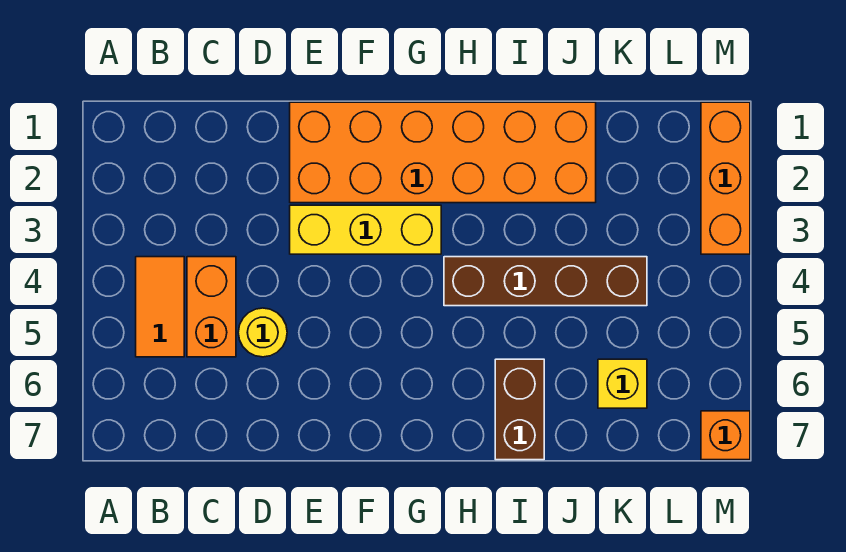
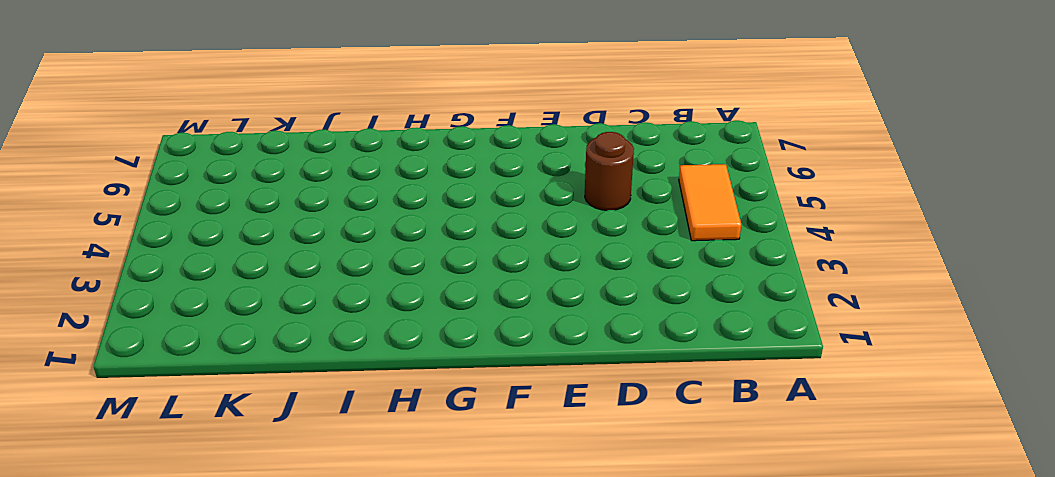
brown round brick D5 level 1 -> yellow round brick D5 level 1
none -> orange brick C4:C5 level 1
none -> orange brick E1:J2 level 1

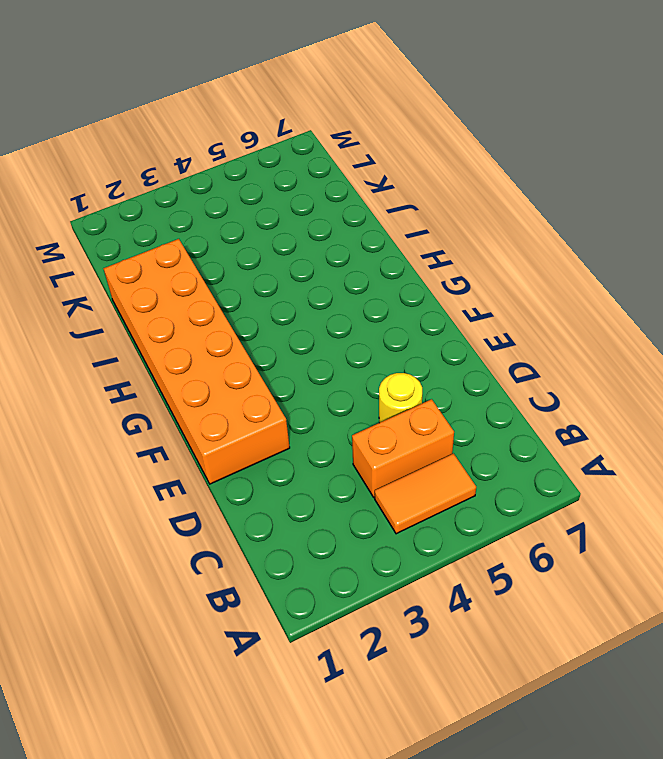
none -> yellow brick E3:G3 level 1
none -> brown brick H4:K4 level 1

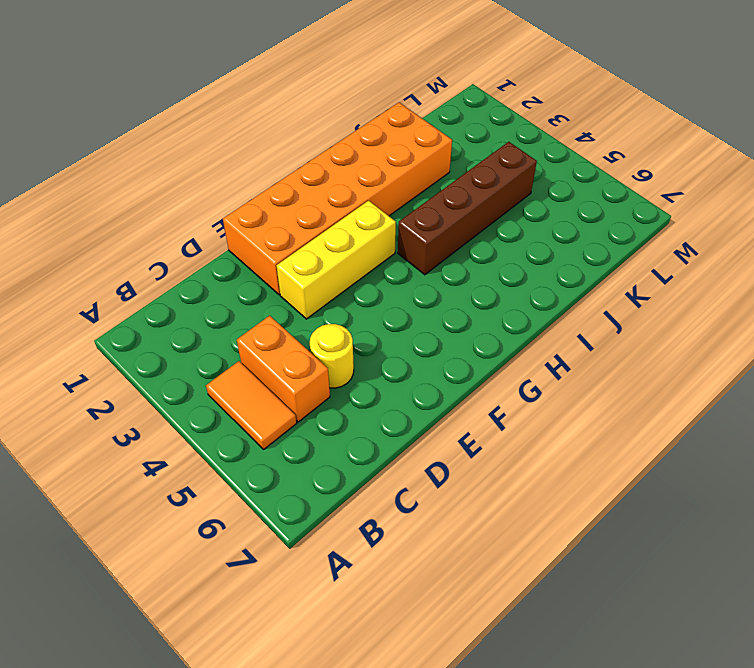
none -> brown brick I6:I7 level 1
none -> yellow brick K6 level 1

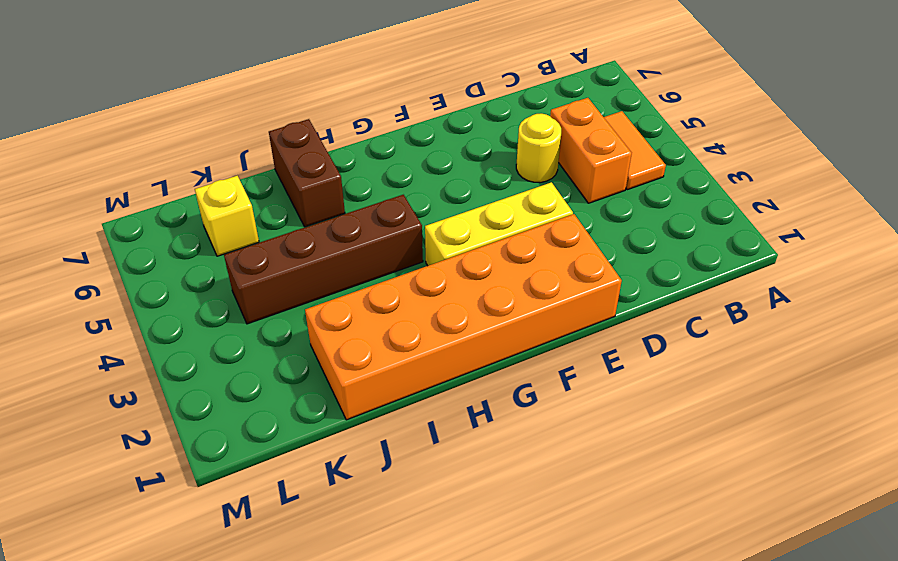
none -> orange brick M1:M3 level 1
none -> orange brick M7 level 1

